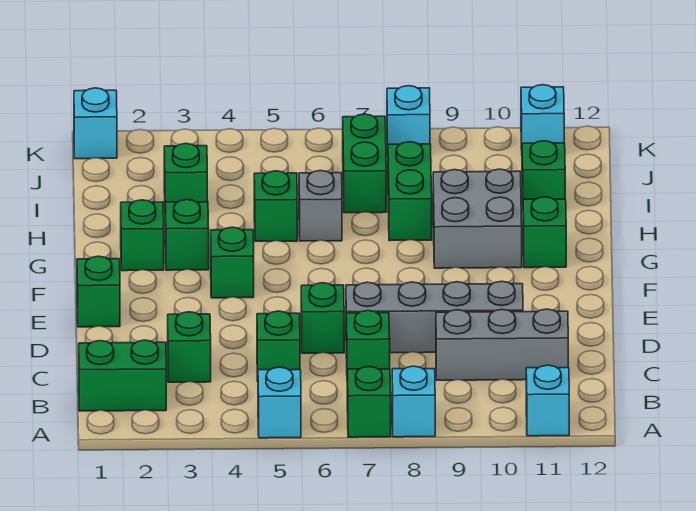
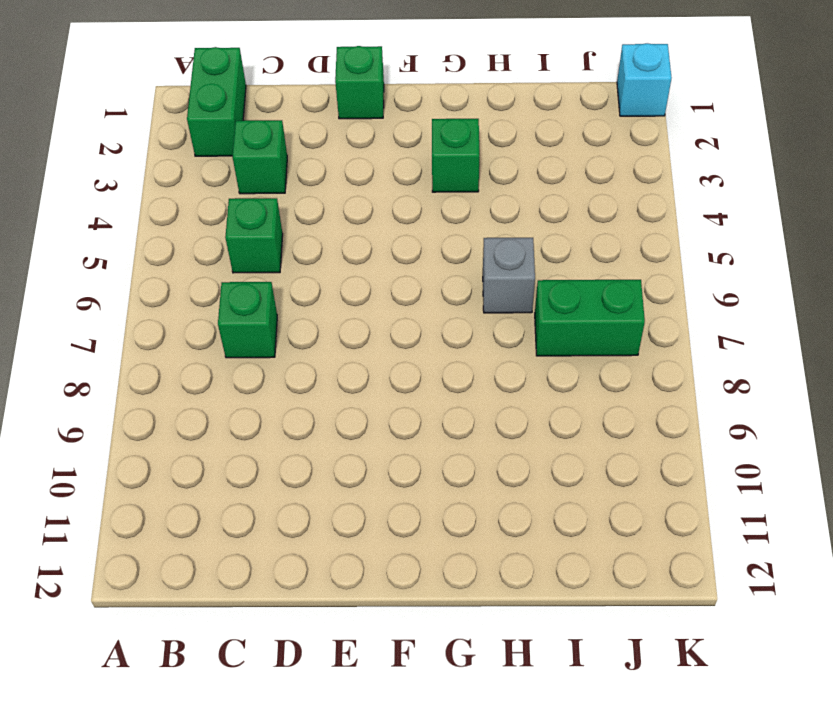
none -> cyan brick A5 level 1
none -> green brick A7 level 1
none -> cyan brick A8 level 1

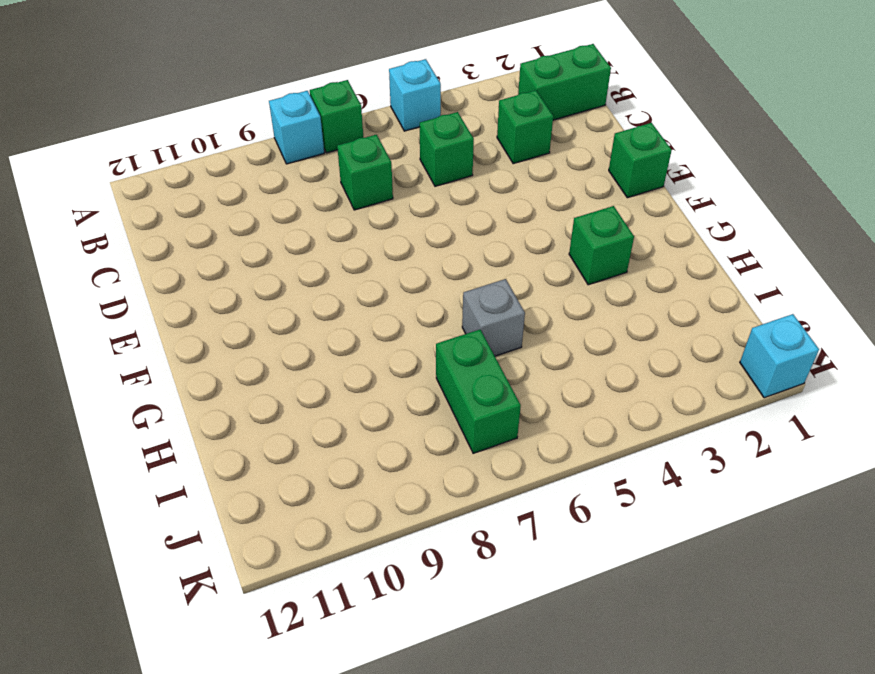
none -> cyan brick A11 level 1
none -> grey brick C9:C11 level 1
none -> green brick D6 level 1

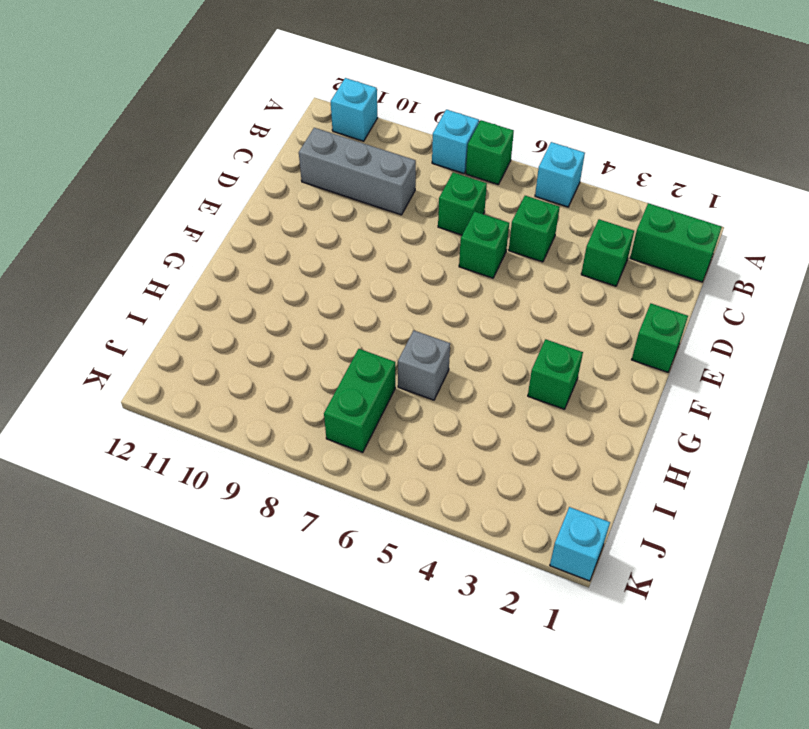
none -> grey brick D7:D10 level 1
none -> green brick F4 level 1
none -> green brick G2 level 1

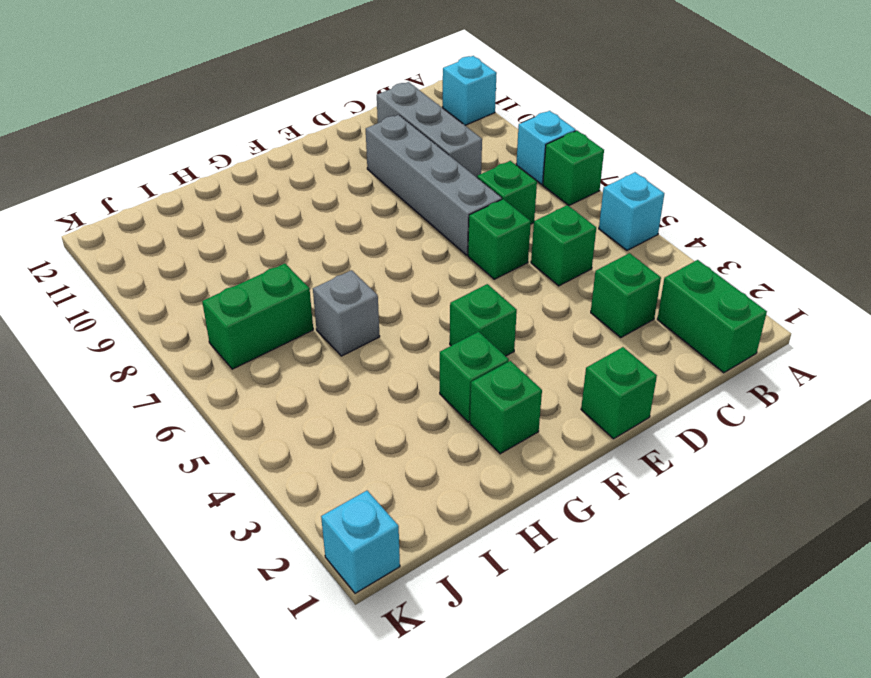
none -> grey brick G9:H10 level 1
none -> green brick G11 level 1
none -> green brick H5 level 1

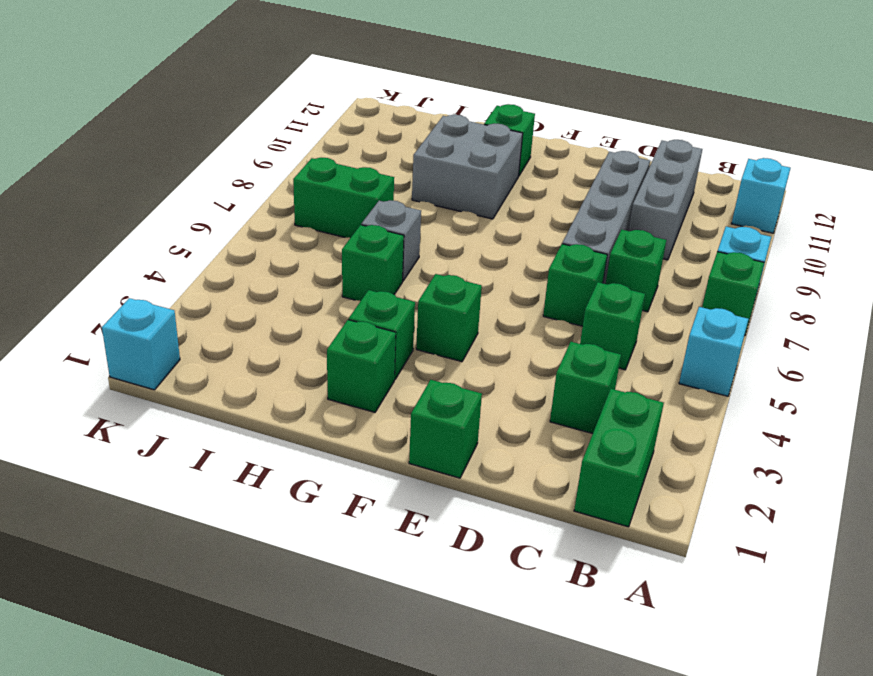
none -> green brick H8:I8 level 1
none -> green brick I3 level 1
none -> green brick I11 level 1

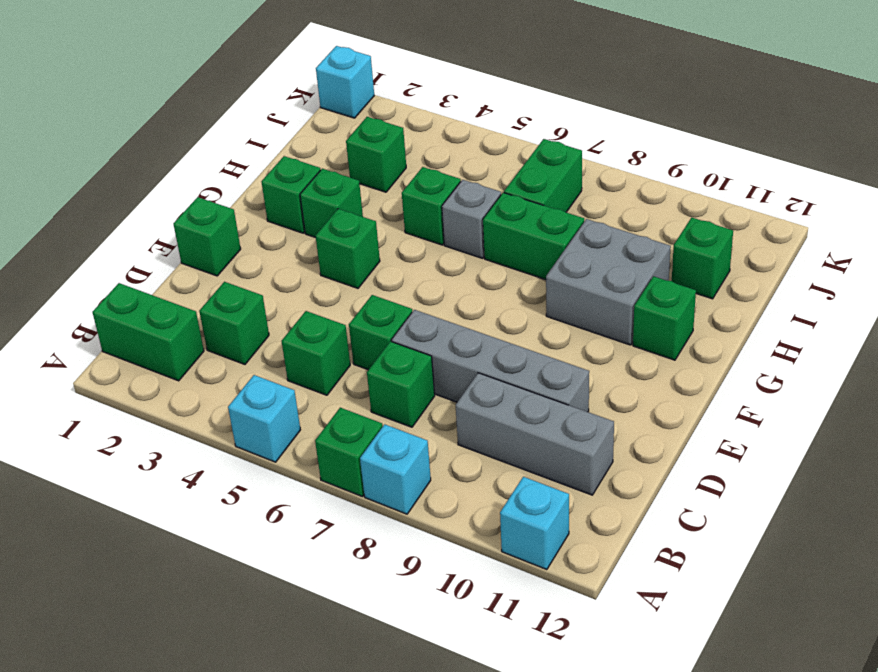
green brick H7:H8 level 1 -> green brick H8:I8 level 1
none -> cyan brick K8 level 1
none -> cyan brick K11 level 1

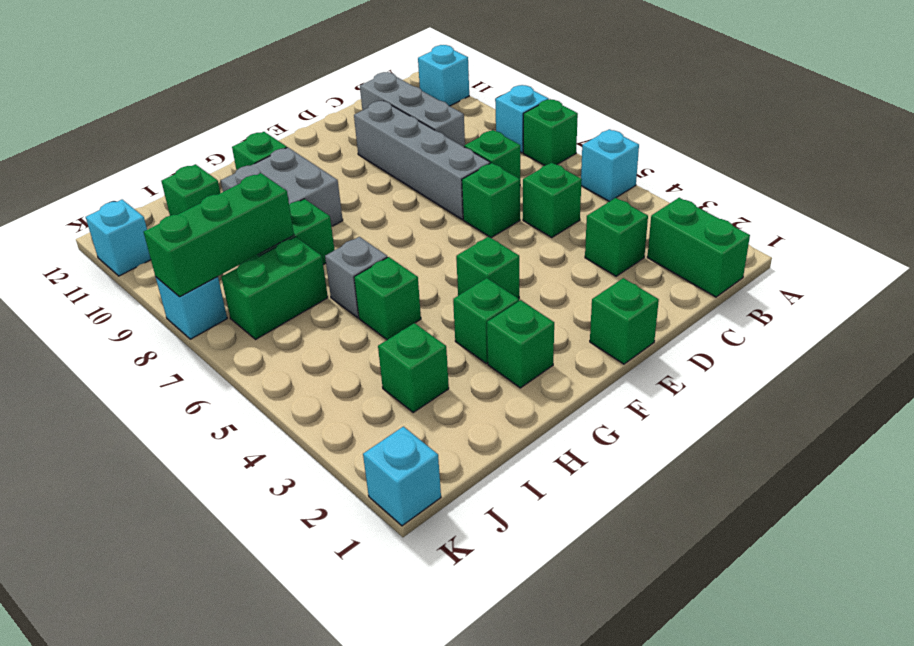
green brick I8:K8 level 2 -> none

